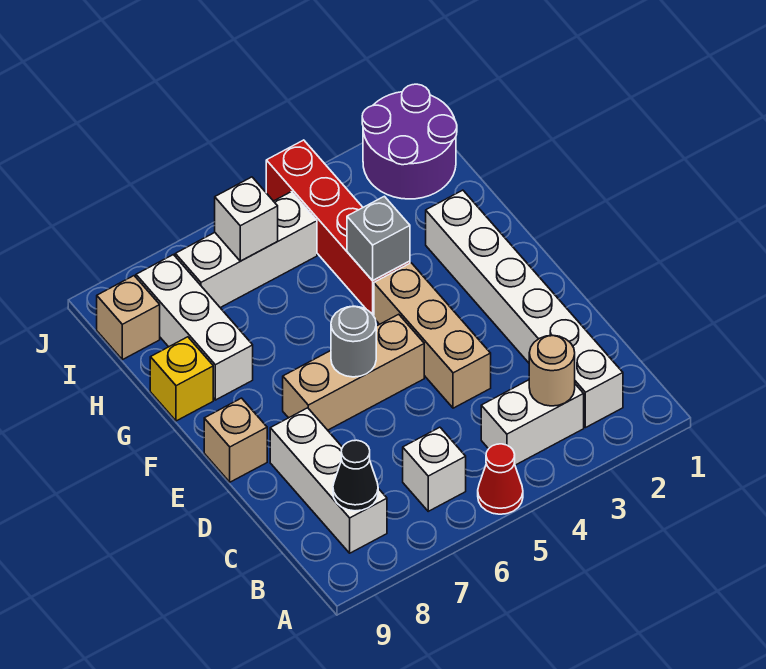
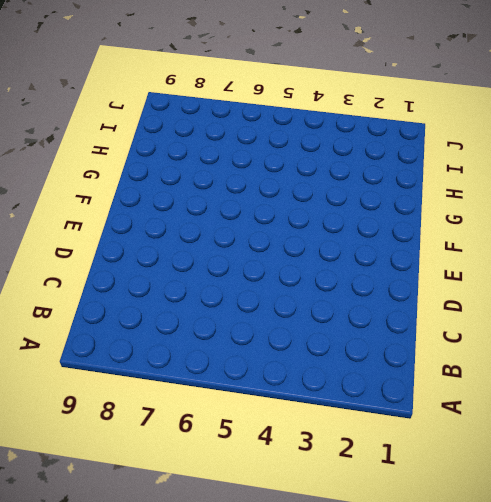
none -> red cone A5 level 1
none -> white brick B2:G2 level 1
none -> white brick B3:B4 level 1

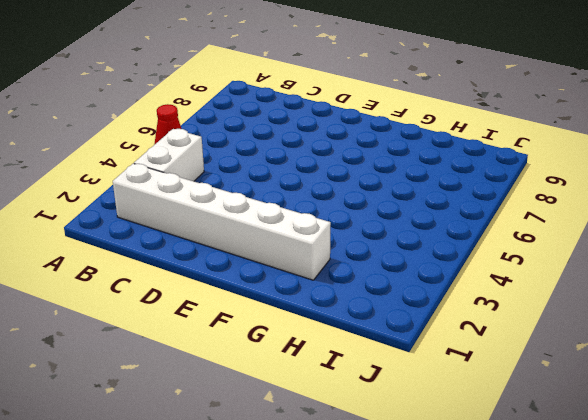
none -> white brick B6 level 1
none -> white brick B8:D8 level 1
none -> tan brick D4:F4 level 1

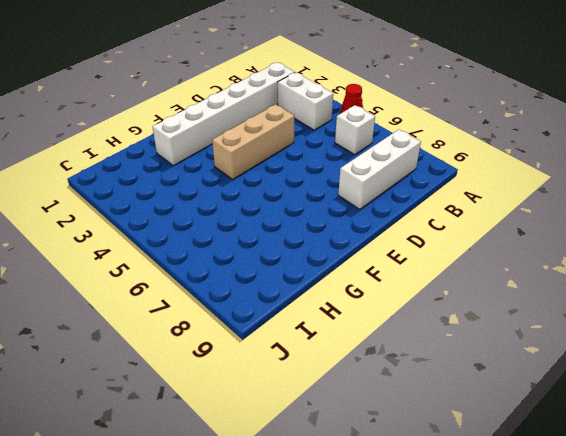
none -> tan brick E5:E7 level 1
none -> tan brick E9 level 1
none -> red brick G4:J4 level 1

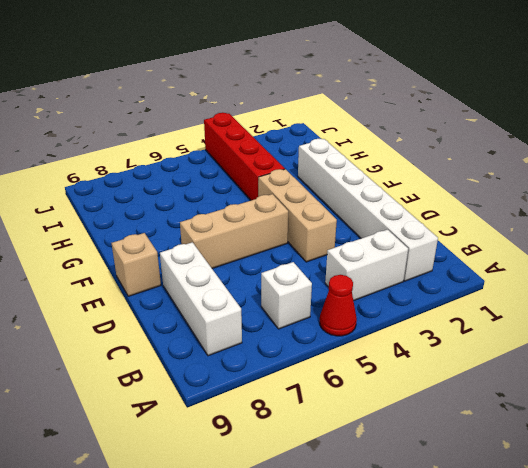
none -> white brick G8:I8 level 1
none -> yellow brick G9 level 1
none -> purple round brick I1:J2 level 1

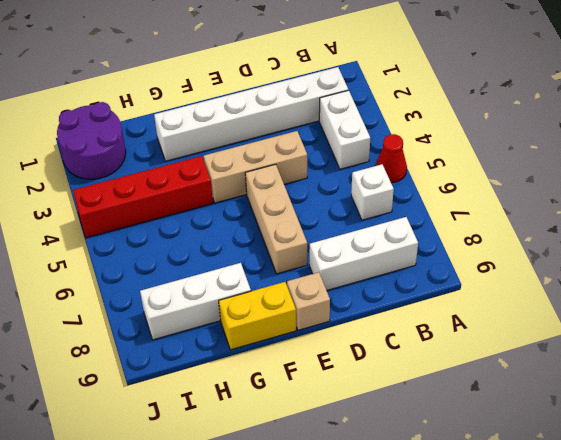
yellow brick F9:G9 level 1 -> yellow brick G9 level 1
none -> white brick I5:I7 level 1
none -> tan brick I9 level 1
none -> tan round brick B3 level 2

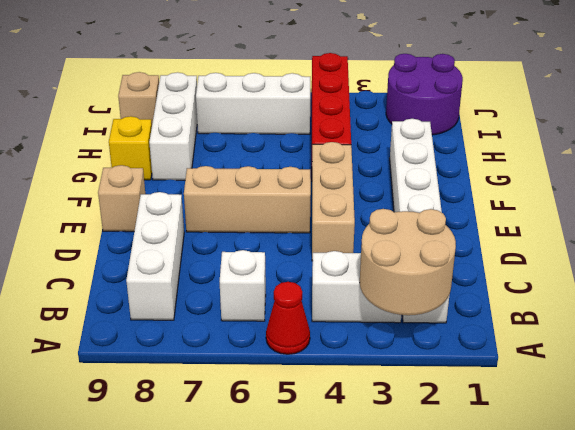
tan round brick A2:B3 level 2 -> tan round brick B3 level 2
none -> black cone B8 level 2
none -> grey round brick E6 level 2
none -> grey brick G4 level 2

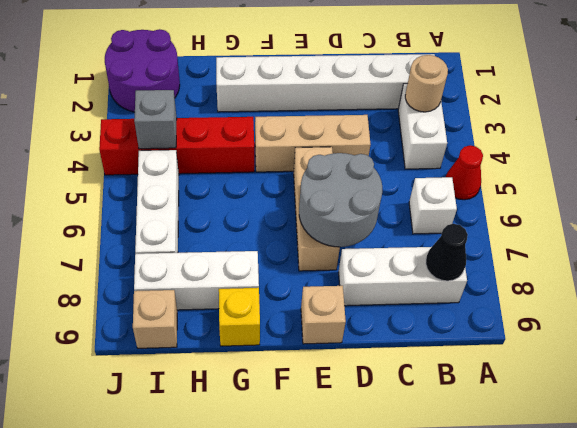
grey round brick D6:E7 level 2 -> grey round brick E6 level 2
grey brick I4 level 2 -> grey brick G4 level 2
none -> white brick I6 level 2

